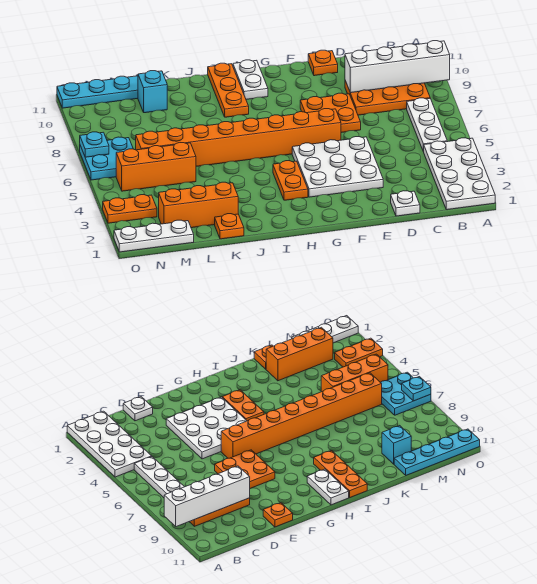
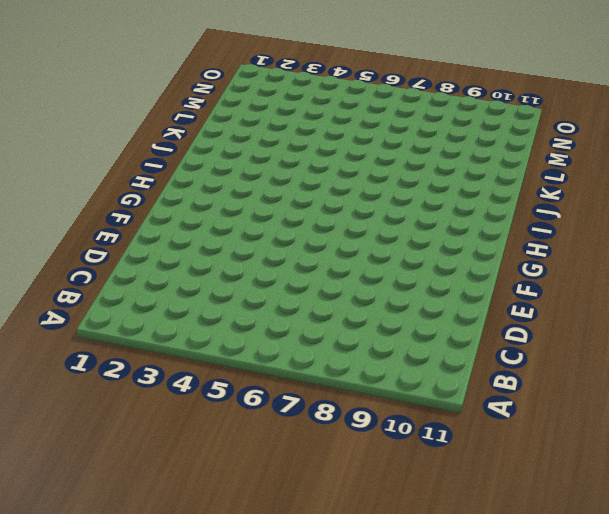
none -> white plate A1:B4 level 1
none -> white plate B5:B7 level 1
none -> orange plate B8:D9 level 1

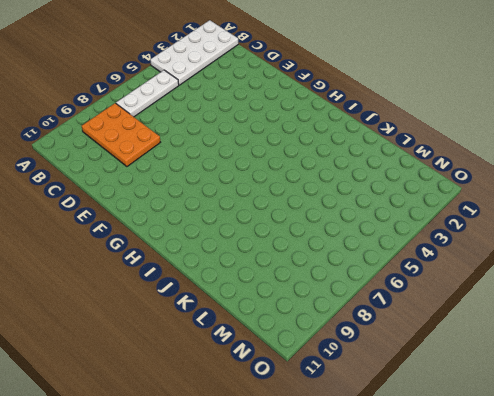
none -> white plate D1 level 1
none -> white plate E3:G5 level 1
none -> orange plate E7:F8 level 1

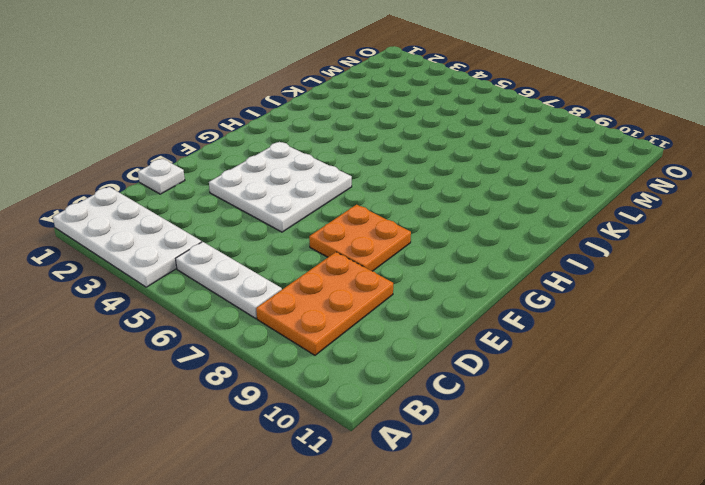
none -> orange plate E11 level 1
none -> orange brick F6:M6 level 1
none -> orange plate H3:H4 level 1

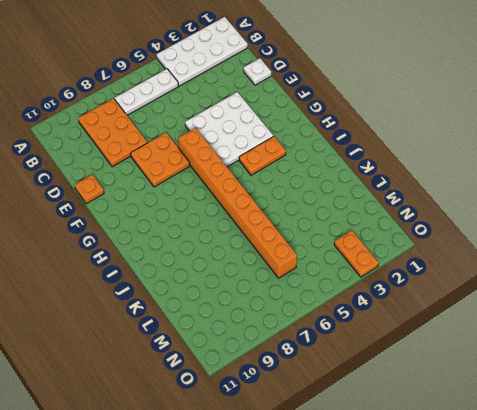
none -> white plate H10:H11 level 1
none -> orange plate I9:I11 level 1
none -> orange plate K1 level 1

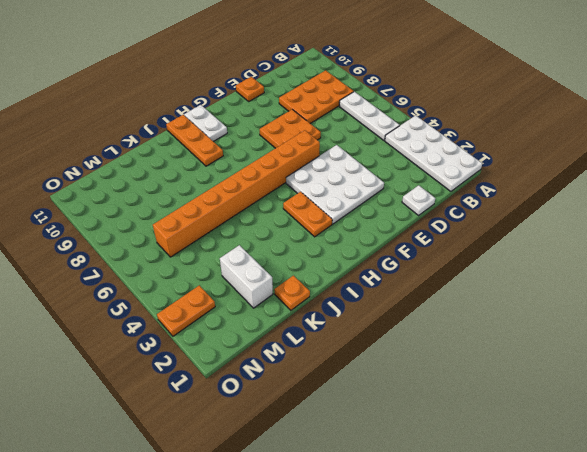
white brick L2:L3 level 1 -> orange brick K2:M2 level 1
none -> orange brick L5:N5 level 1
none -> cyan brick L10 level 1
none -> cyan plate L11:O11 level 1

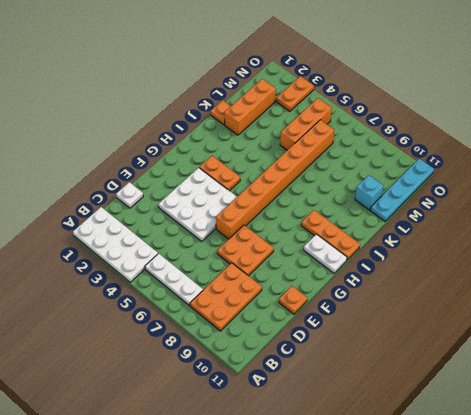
none -> white plate M1:O1 level 1
none -> cyan plate N6:O7 level 1
none -> white brick A9:D9 level 2

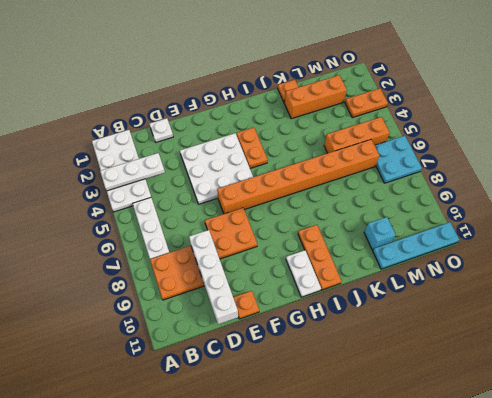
white plate A3:C3 level 2 -> white plate M1:O1 level 1
white brick D8:D11 level 2 -> white brick A9:D9 level 2
none -> cyan plate O7 level 2

